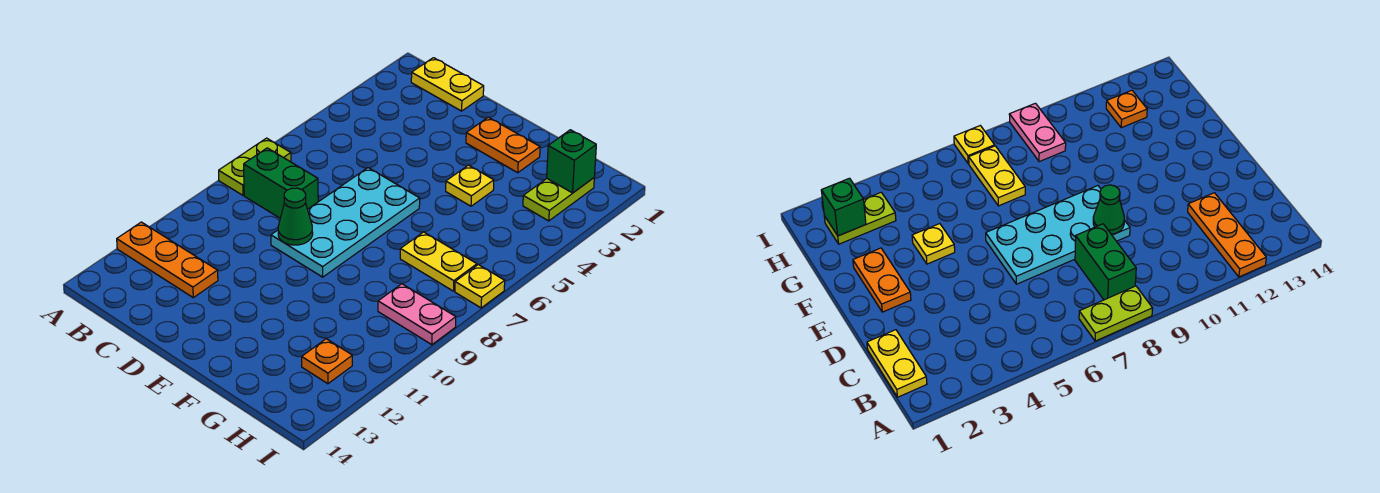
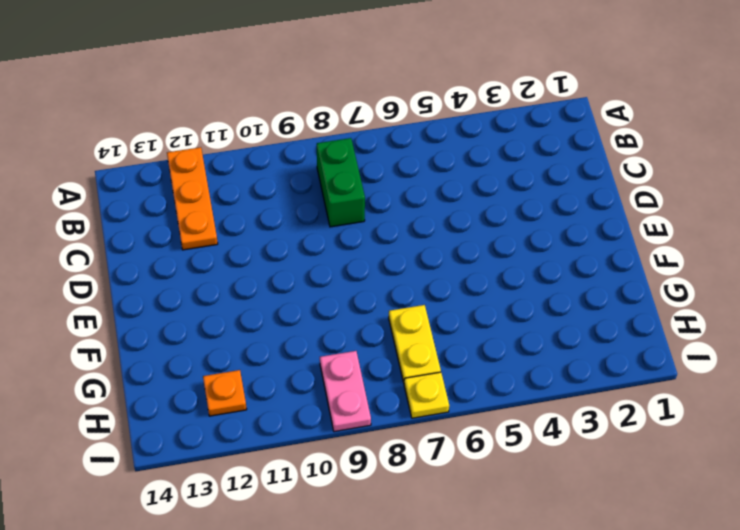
none -> lime plate A7:A8 level 1
none -> yellow plate B1:C1 level 1
none -> cyan plate D6:E9 level 1

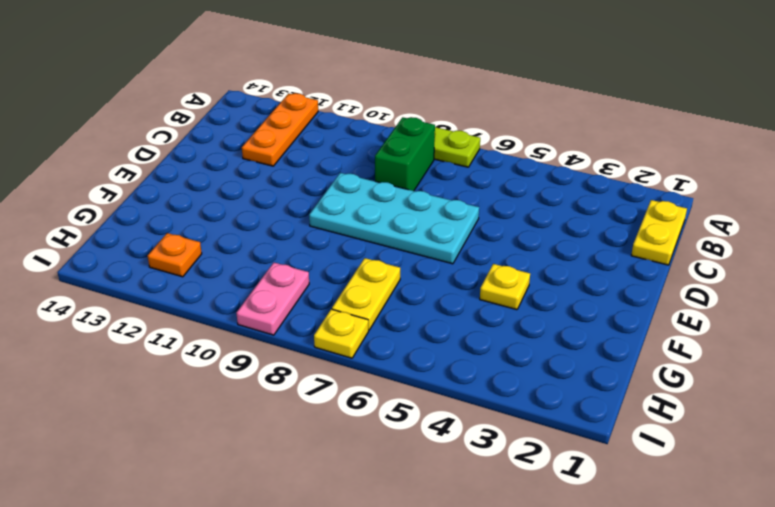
none -> orange plate E2:F2 level 1
none -> lime plate H2:H3 level 1
none -> green cone D9 level 2

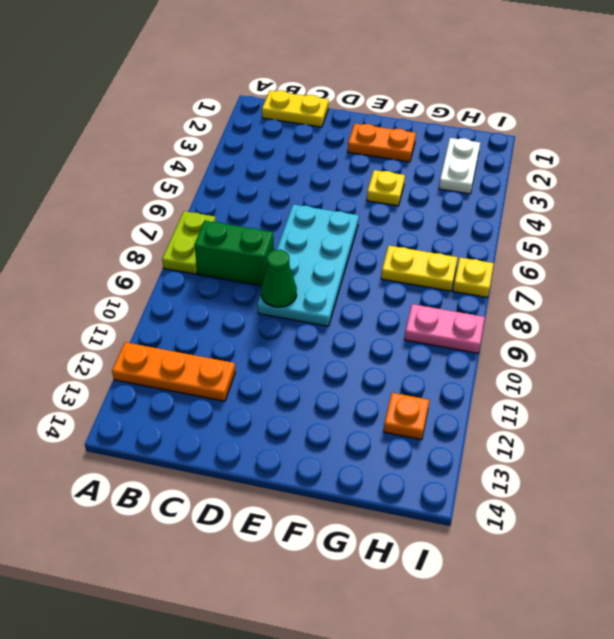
white plate H2:H3 level 1 -> lime plate H2:H3 level 1
none -> green brick H2 level 2

